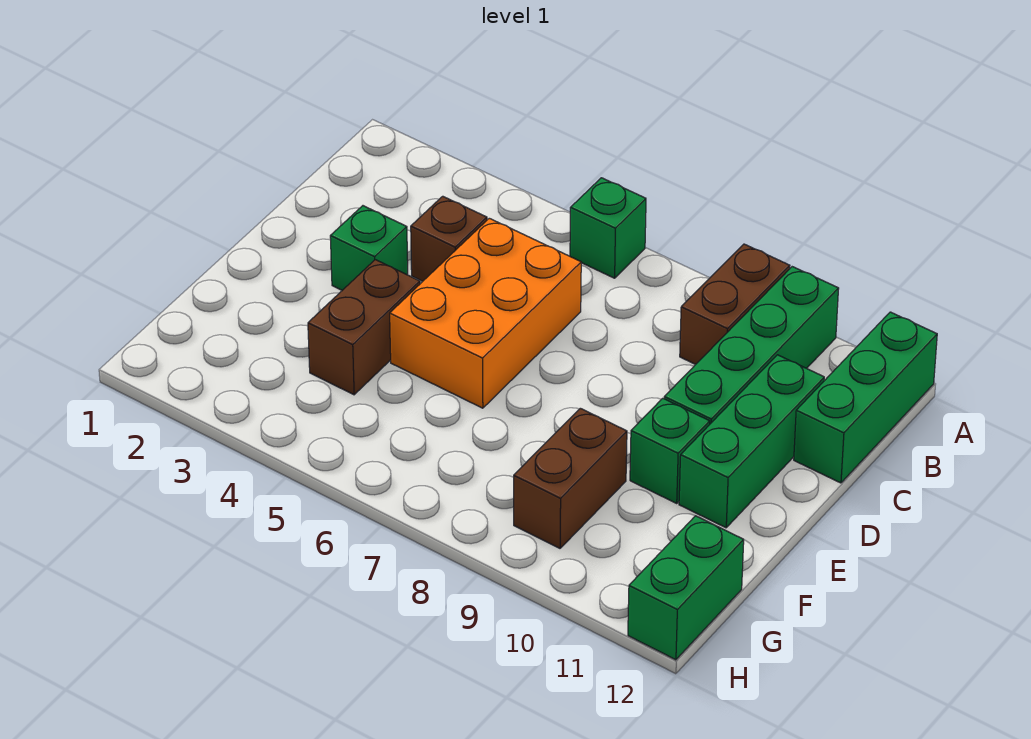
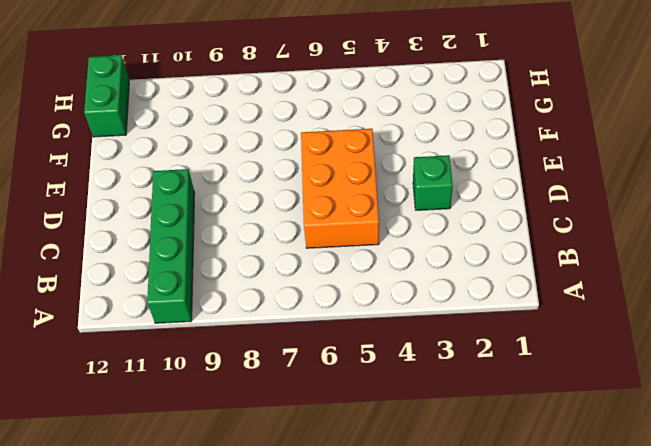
none -> green brick A6 level 1
none -> brown brick A9:B9 level 1
none -> green brick A12:C12 level 1

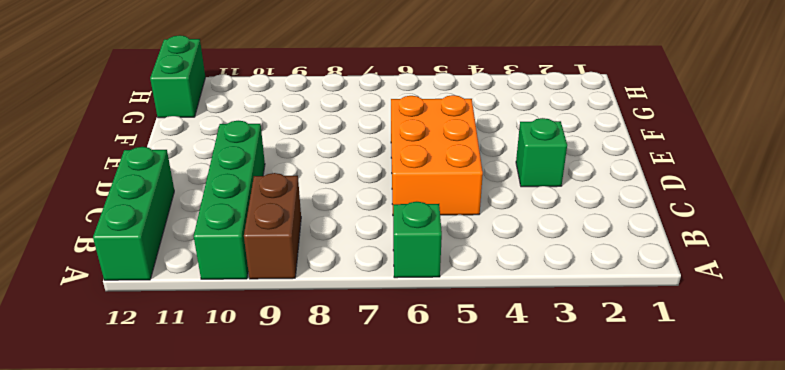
none -> brown brick C4 level 1
none -> green brick C11:E11 level 1
none -> brown brick E4:F4 level 1

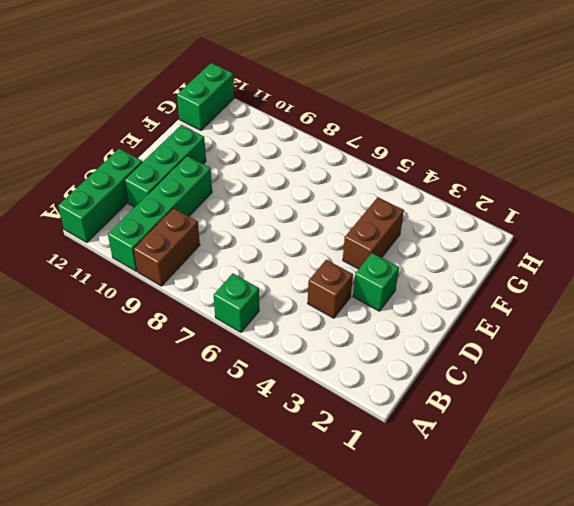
none -> orange brick C5:E6 level 1
none -> green brick E10 level 1
none -> brown brick F9:G9 level 1

